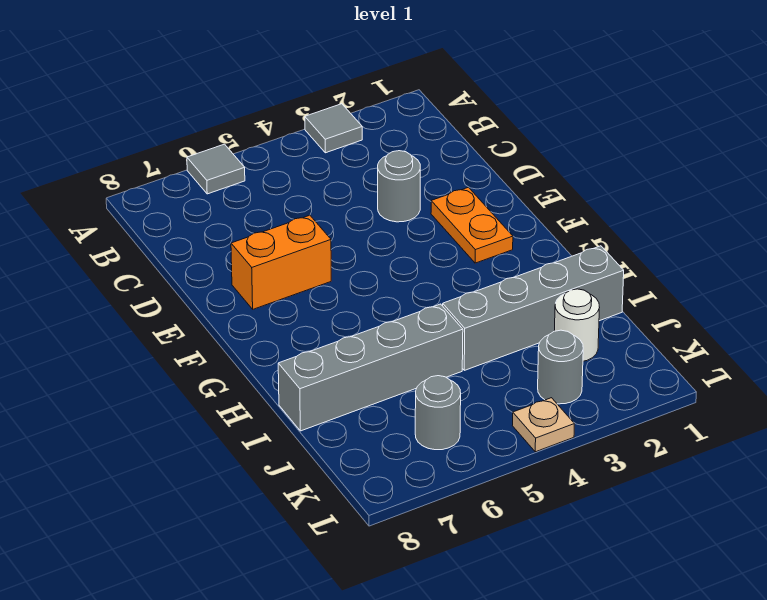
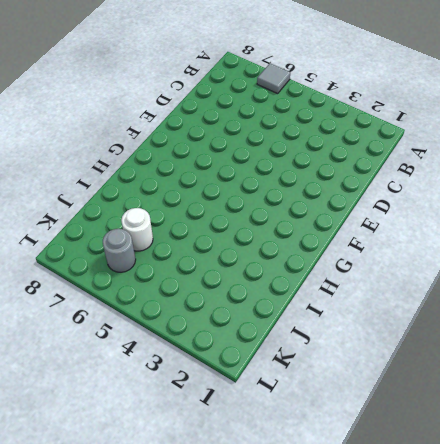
white round brick J6 level 1 -> white round brick J2 level 1
none -> grey tile A3 level 1
none -> grey round brick D3 level 1

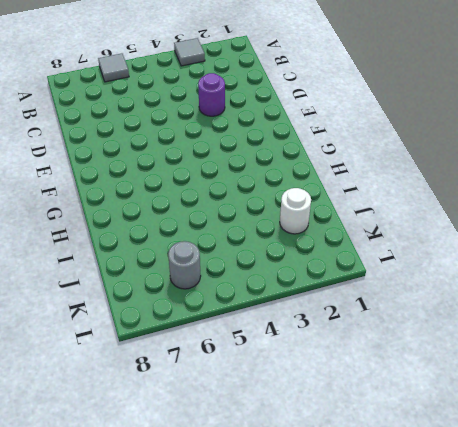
purple round brick D3 level 1 -> grey round brick D3 level 1
none -> orange plate E2:F2 level 1
none -> orange brick E6:E7 level 1

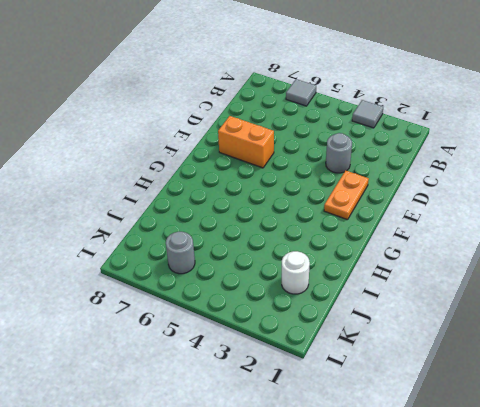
none -> grey brick I1:I4 level 1
none -> grey brick I5:I8 level 1

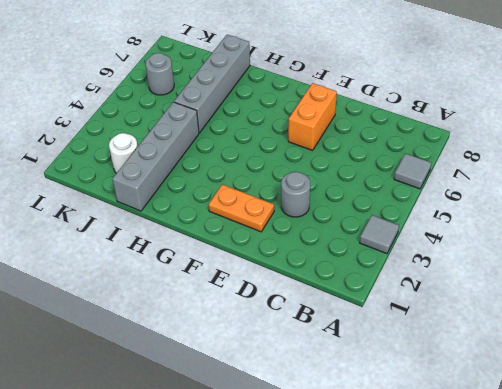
none -> grey round brick K3 level 1
none -> tan plate L4 level 1

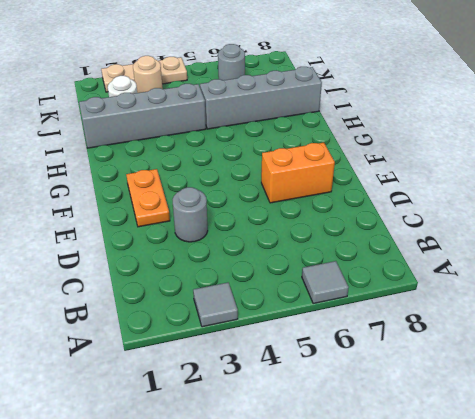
tan round brick K3 level 1 -> grey round brick K3 level 1
tan plate L2:L4 level 1 -> tan plate L4 level 1

